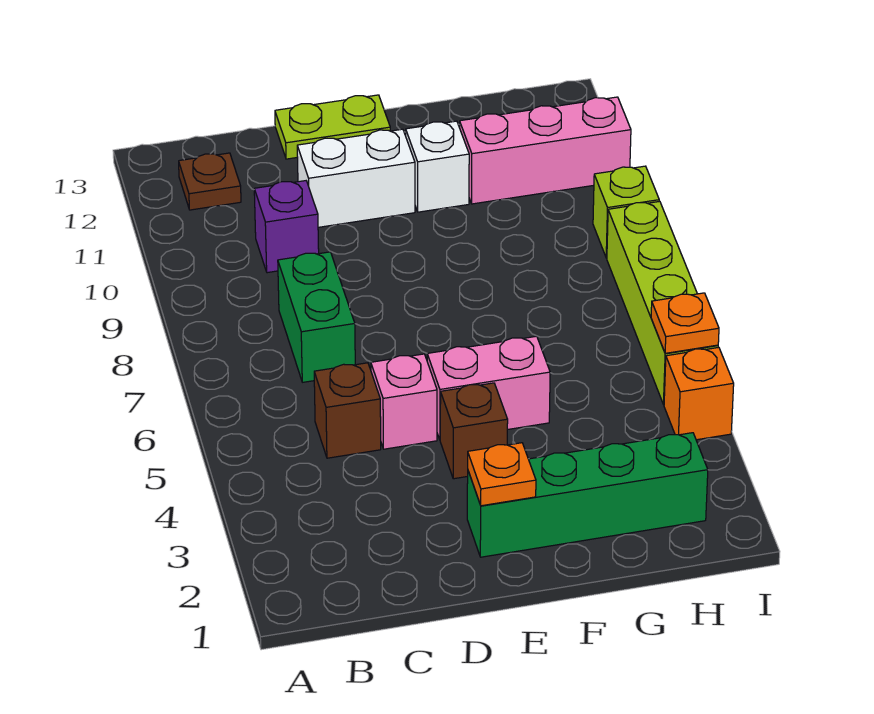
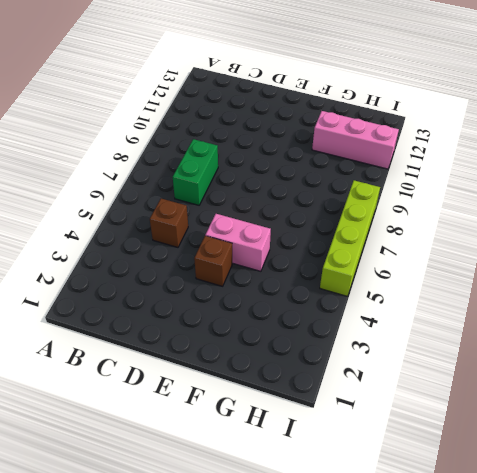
none -> brown plate B12 level 1
none -> purple brick C10 level 1
none -> pink brick D5 level 1

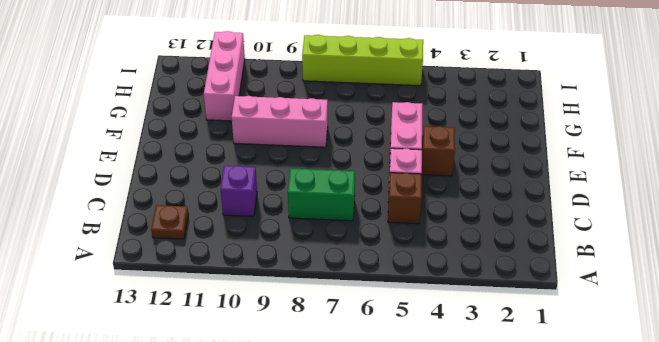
pink brick F8:F10 level 1 -> none
none -> white brick D11:E11 level 1
none -> lime plate D13:E13 level 1
none -> green brick E2:H2 level 1

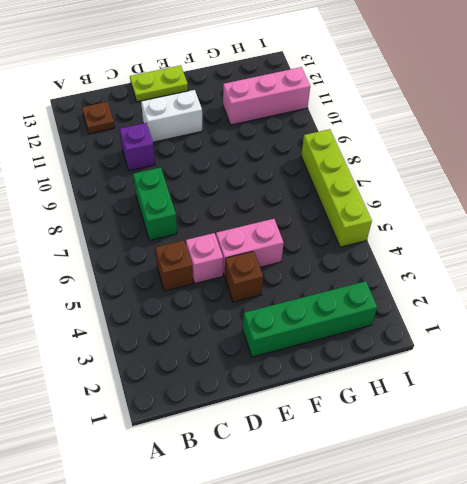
none -> white brick F11 level 1
none -> orange brick I4 level 1
none -> lime brick I9 level 1

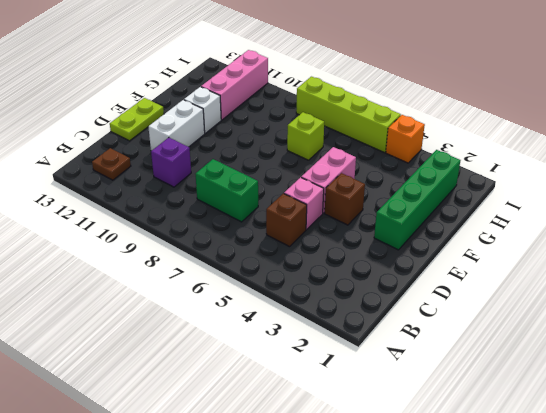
lime brick G7 level 1 -> lime brick I9 level 1
none -> orange plate E2 level 2
none -> orange plate I5 level 2

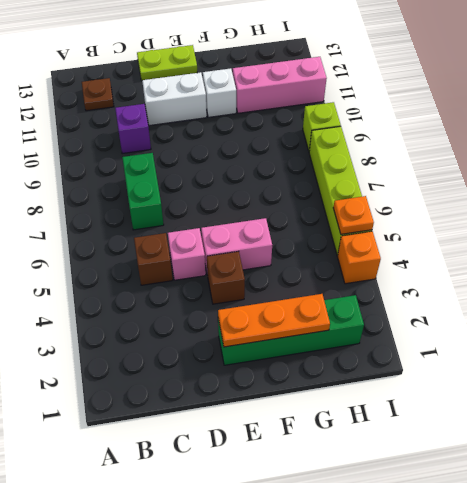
orange plate E2:G2 level 2 -> orange plate E2 level 2

